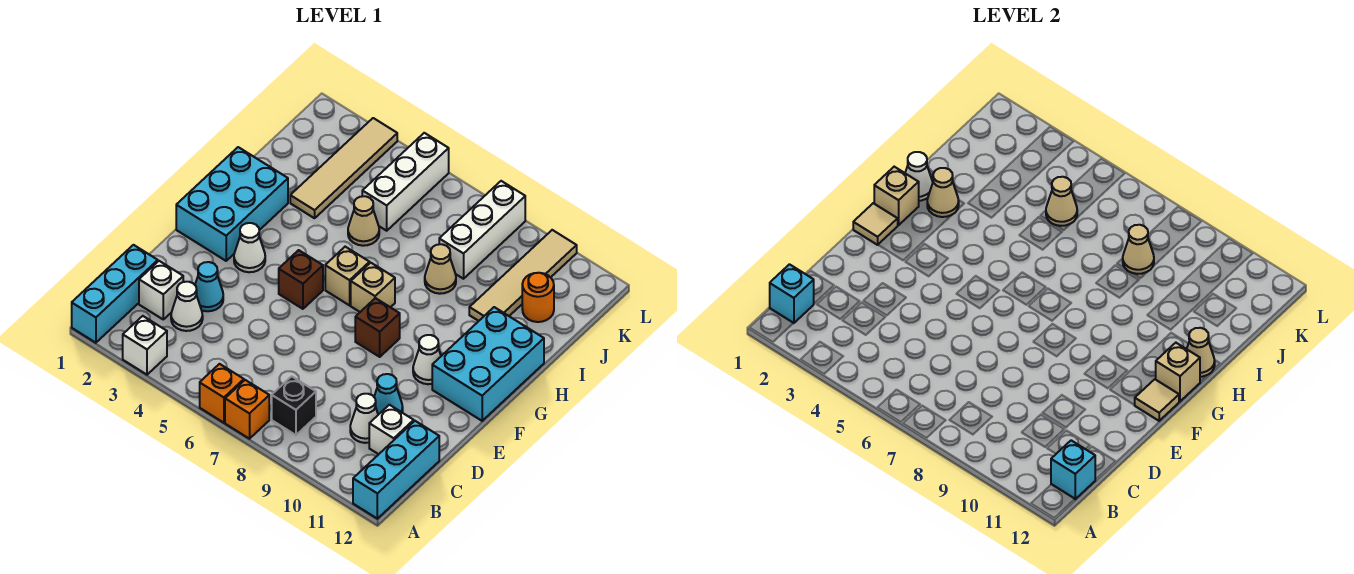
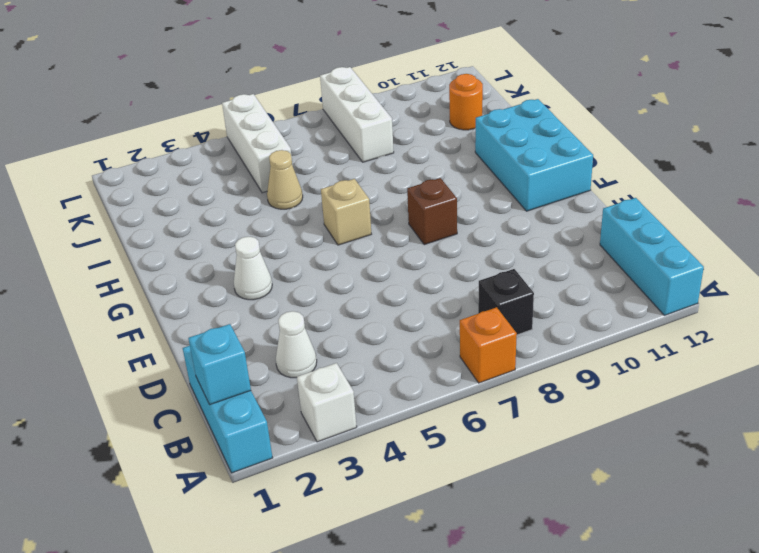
none -> orange brick A6 level 1
none -> white brick C2 level 1
none -> white cone C10 level 1
none -> white brick C11 level 1

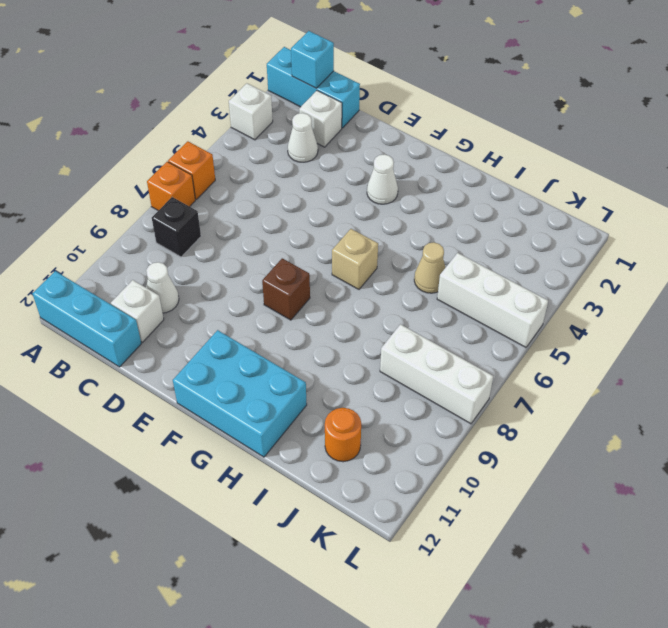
none -> cyan cone D3 level 1
none -> cyan cone D10 level 1
none -> cyan brick F1:H2 level 1
none -> brown brick F5 level 1

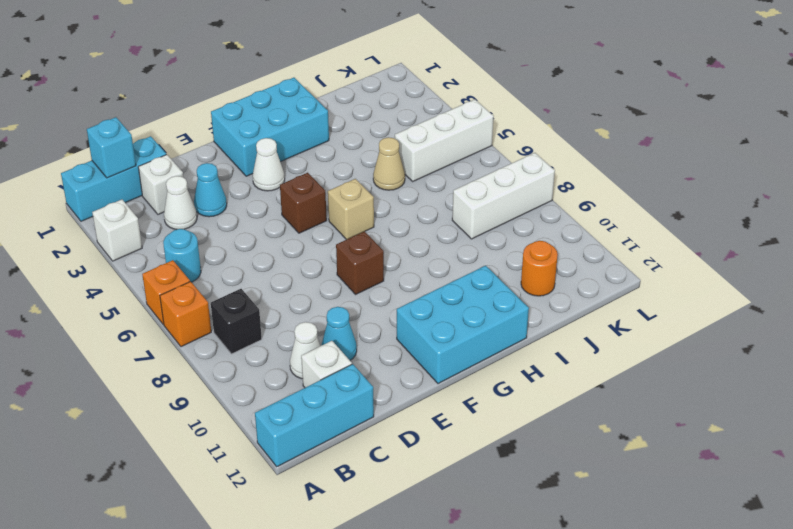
cyan round brick B5 level 1 -> none
none -> white cone F10 level 1
none -> tan brick G7 level 1
none -> tan tile I3:L3 level 1
none -> tan cone I8 level 1

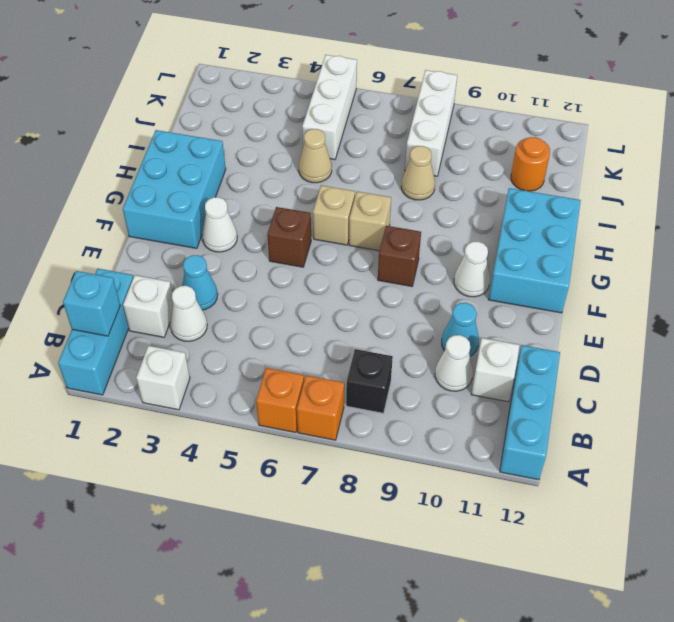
none -> tan tile I3:L3 level 1
none -> tan tile I10:L10 level 1
none -> cyan brick B12 level 2
none -> tan tile F1 level 2

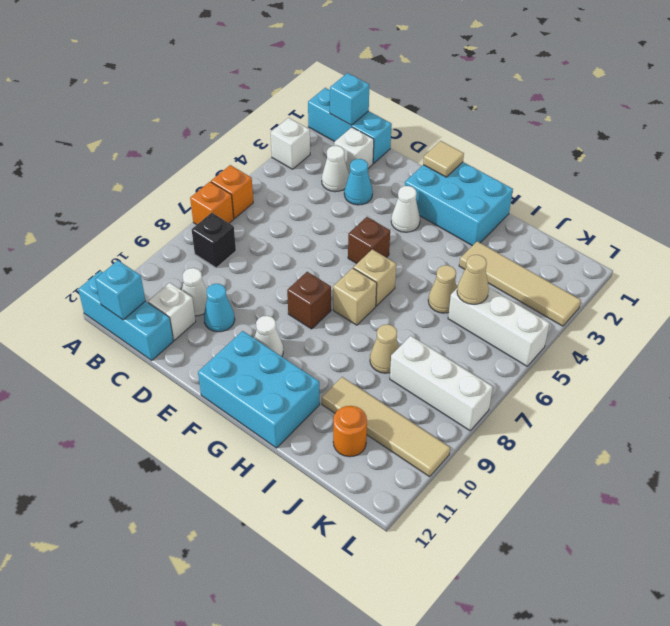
none -> tan tile F12 level 2
none -> tan brick G1 level 2
none -> tan brick G12 level 2
none -> white cone H1 level 2

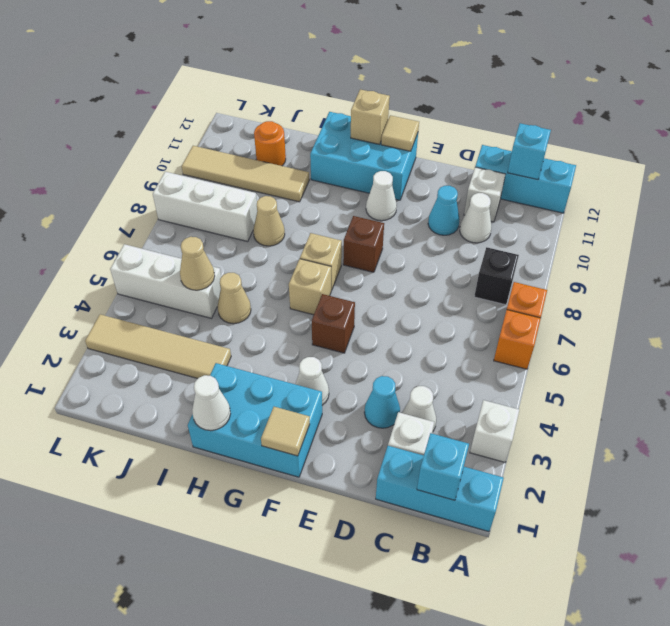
none -> tan brick G1 level 2
none -> tan cone H2 level 2
none -> tan cone H12 level 2
none -> tan cone J8 level 2

